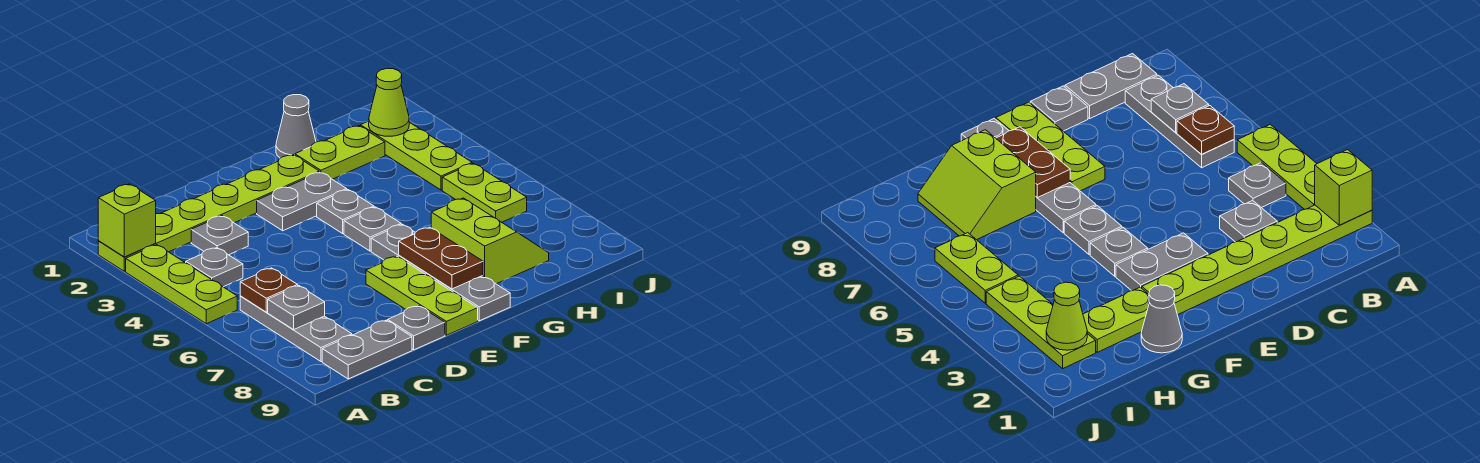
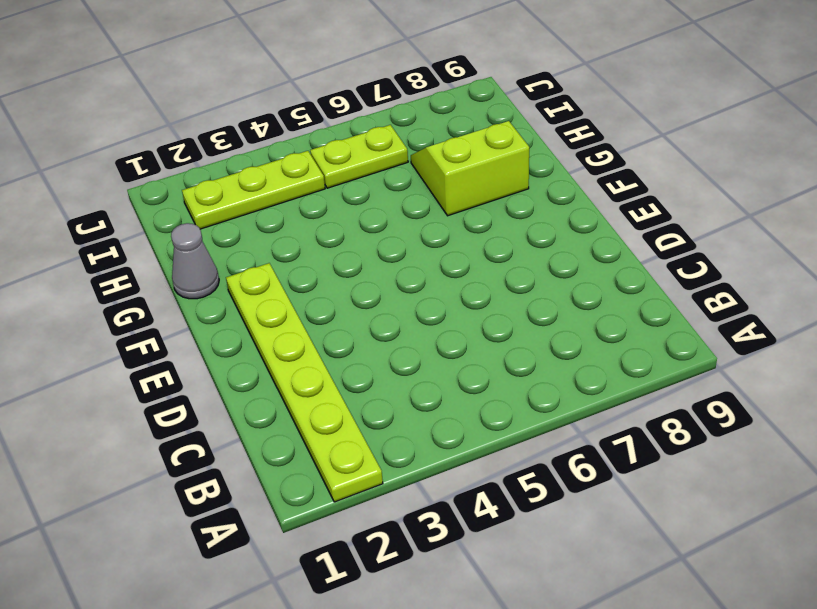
none -> lime plate A3:A5 level 1
none -> grey plate B4 level 1
none -> grey plate B6:B8 level 1

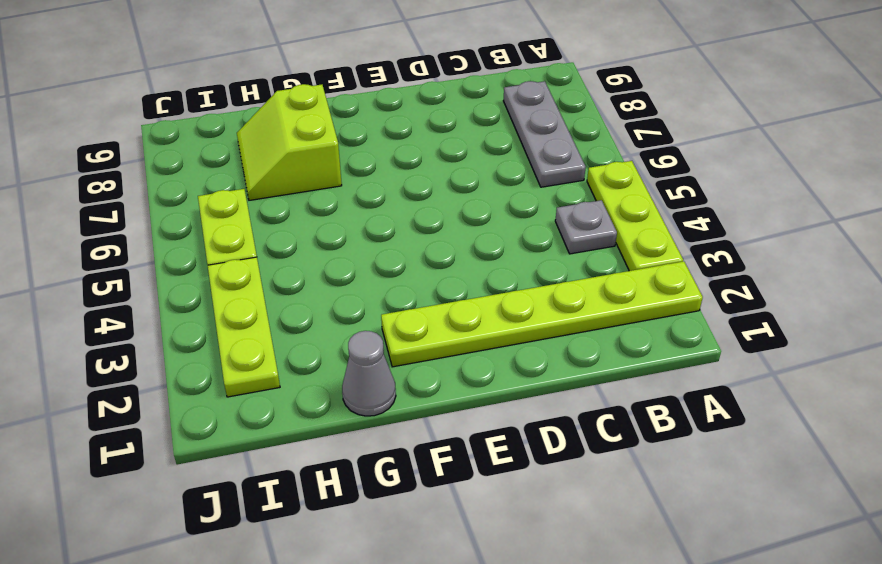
none -> grey plate B9:C9 level 1
none -> grey plate C3 level 1
none -> grey plate D9 level 1

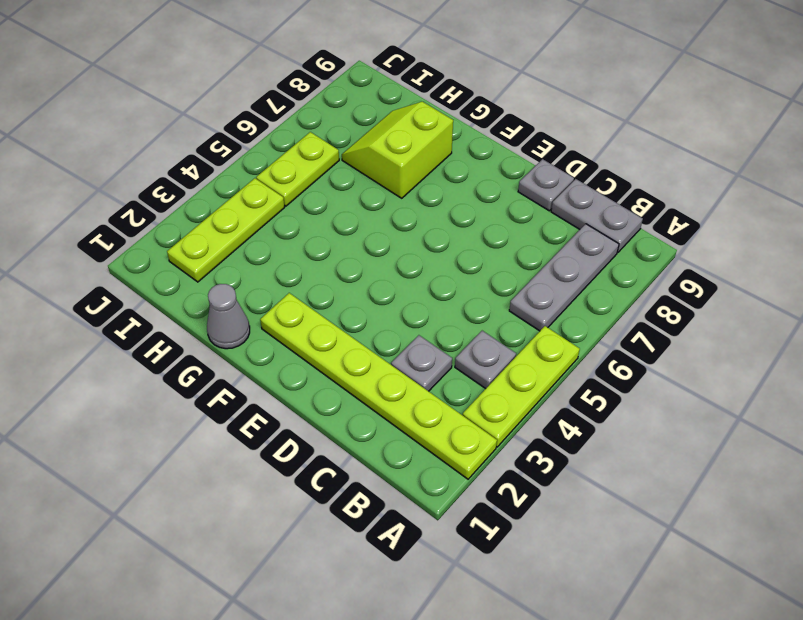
none -> grey plate E3:F3 level 1
none -> lime plate E7:E9 level 1
none -> grey plate F4 level 1

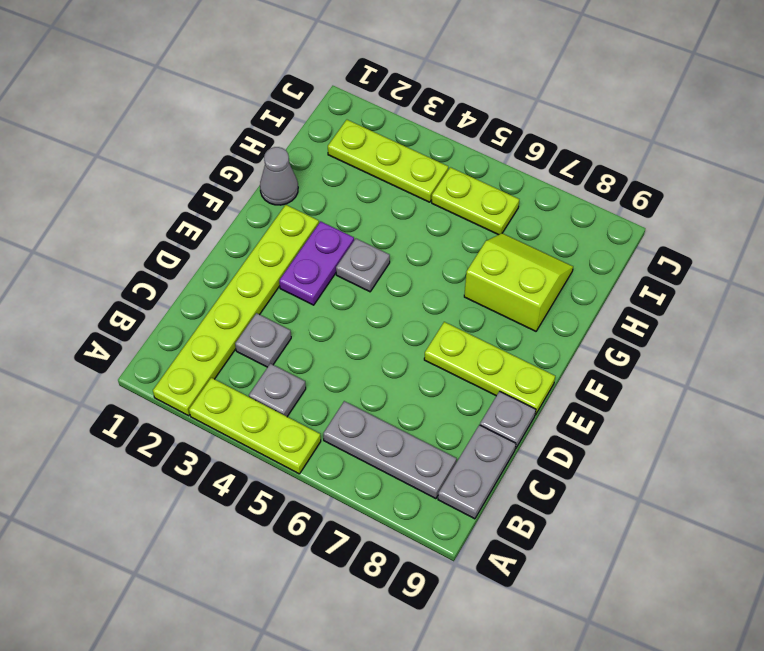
purple plate E3:F3 level 1 -> grey plate E3:F3 level 1
none -> grey plate F5 level 1
none -> grey plate F6:F9 level 1
none -> lime plate G2:H2 level 1

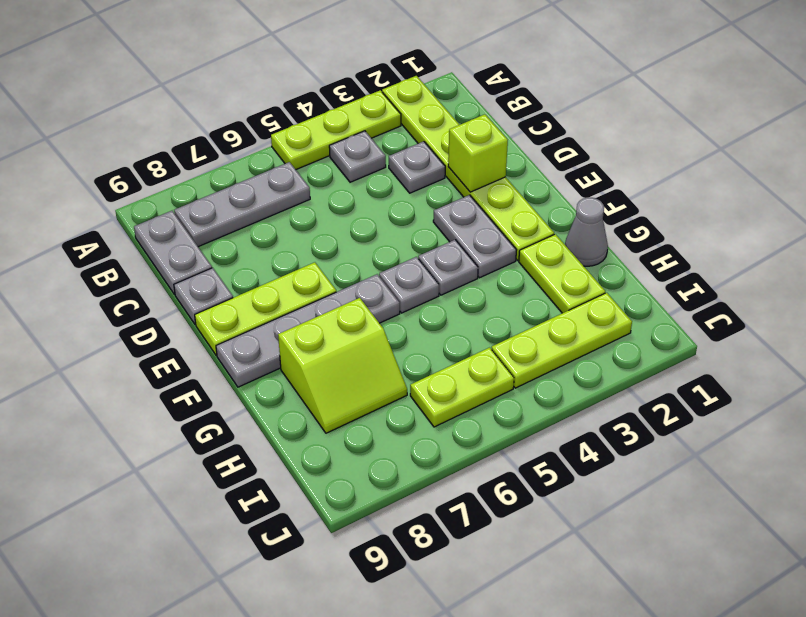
lime brick D2 level 2 -> lime brick A2 level 2
none -> brown plate B6 level 2
none -> grey plate B7 level 2
none -> brown plate F7:F8 level 2

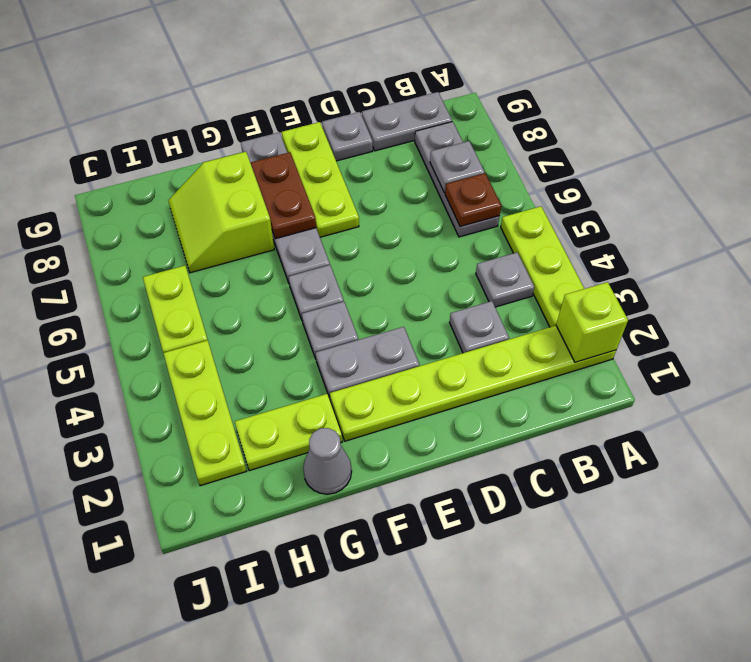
none -> lime cone I2 level 2

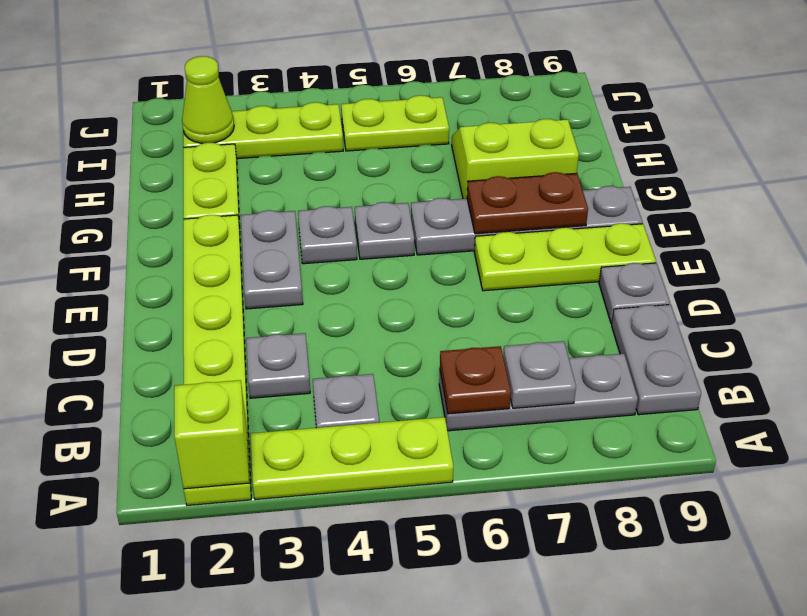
none -> grey cone G1 level 1

